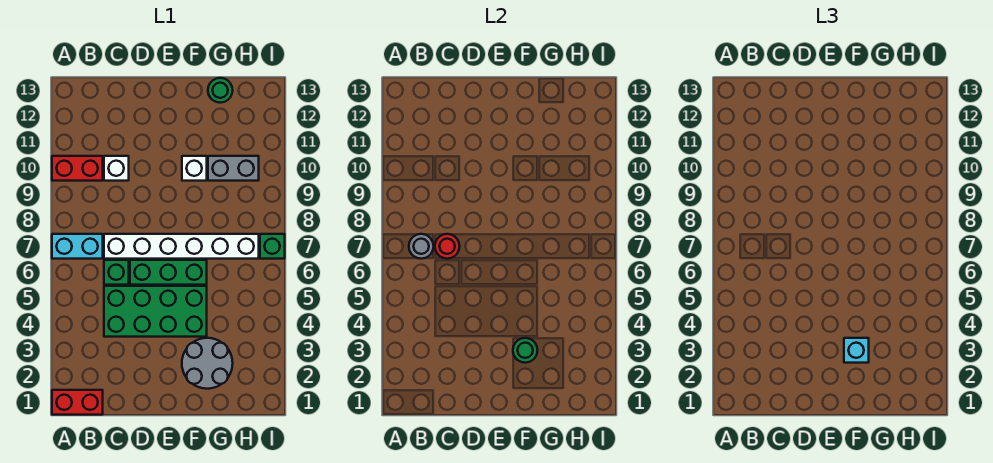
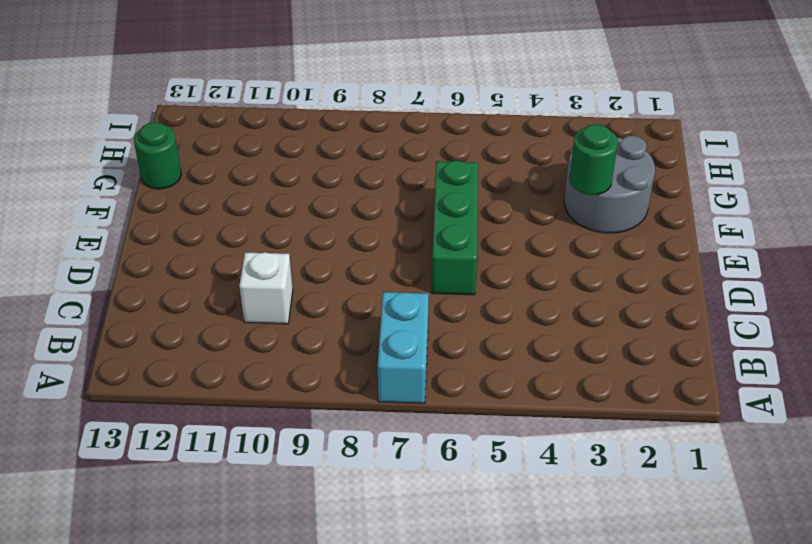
none -> red brick A1:B1 level 1
none -> red brick A10:B10 level 1
none -> green brick C4:F5 level 1

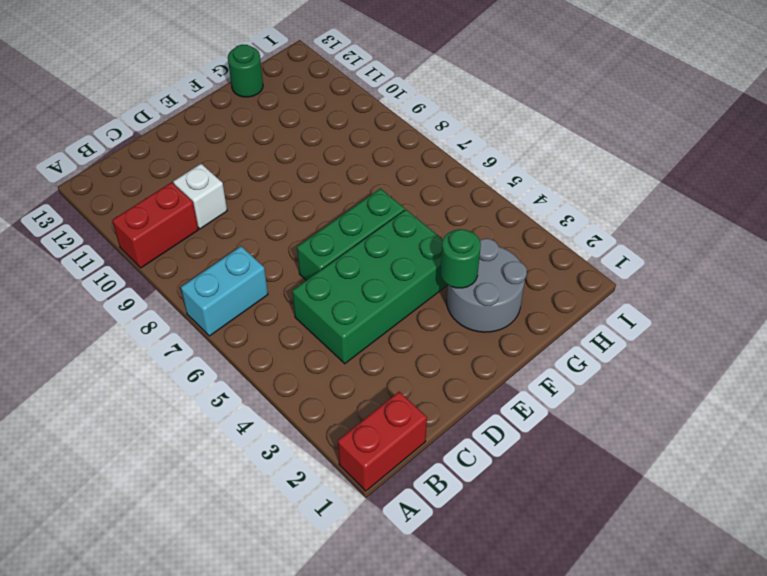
none -> green brick C6 level 1
none -> white brick C7:H7 level 1
none -> white brick F10 level 1

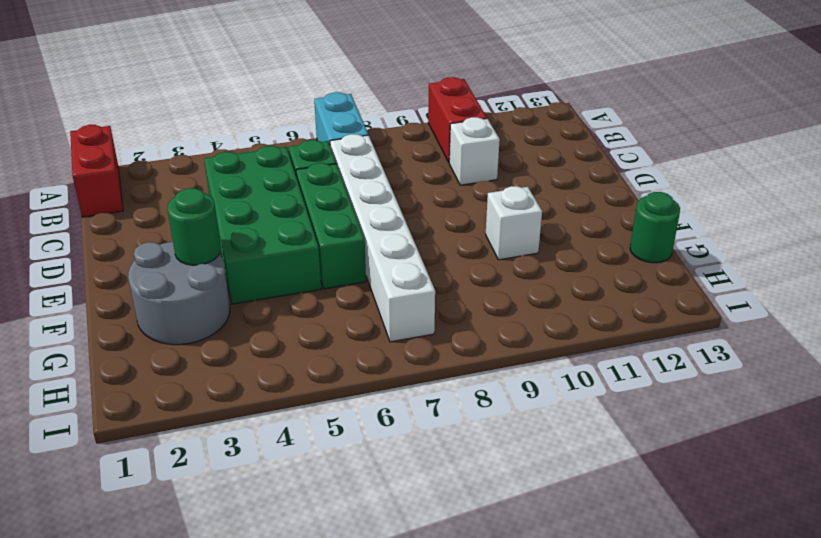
none -> grey brick G10:H10 level 1
none -> green brick I7 level 1
none -> grey round brick B7 level 2

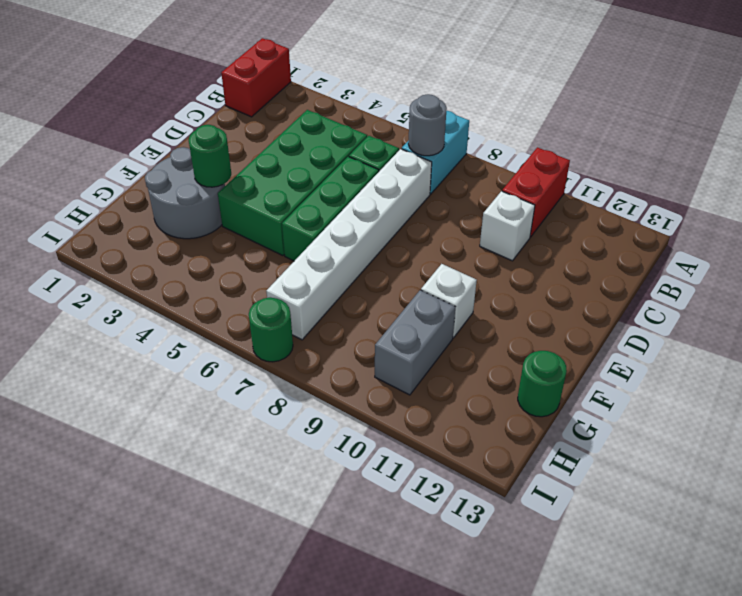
green round brick I7 level 1 -> green brick I7 level 1
none -> red round brick C7 level 2
none -> cyan brick F3 level 3

